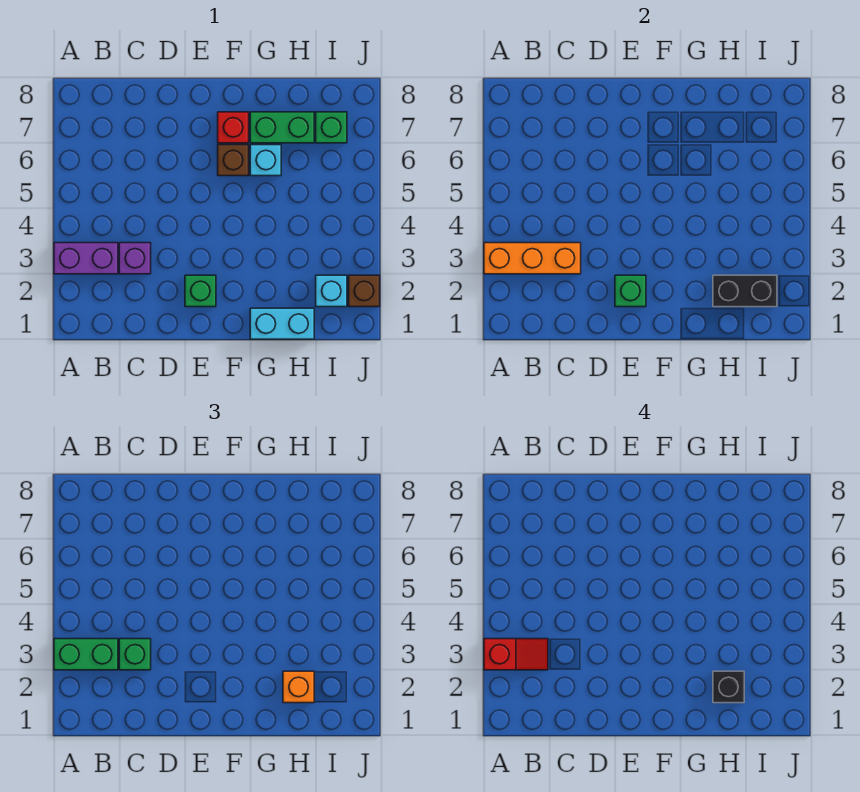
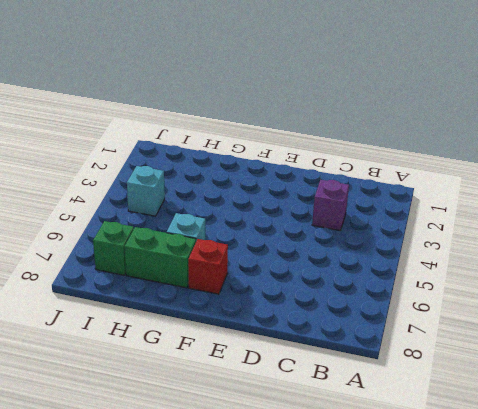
cyan brick I4 level 1 -> cyan brick I2 level 1
none -> purple brick A3:B3 level 1
none -> green brick E2 level 1
none -> brown brick F6 level 1

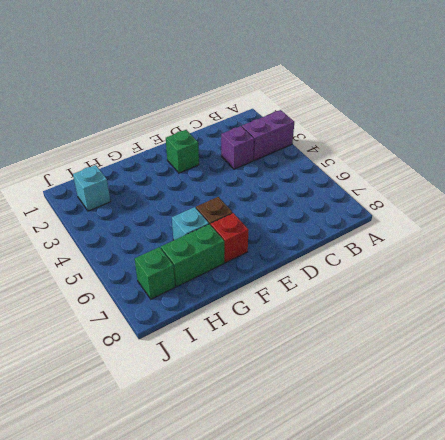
none -> cyan brick G1:H1 level 1
none -> brown brick J2 level 1
none -> orange brick A3:C3 level 2

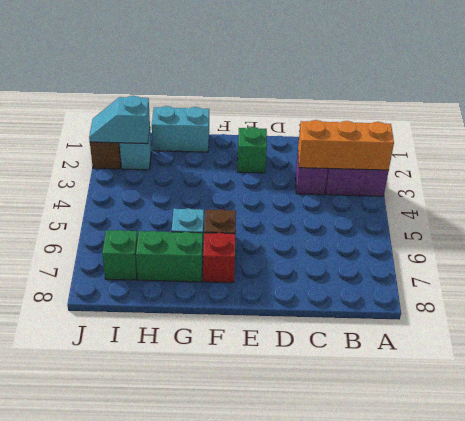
cyan slope I2:J2 level 2 top I -> black brick H2:I2 level 2
none -> green brick E2 level 2
none -> green brick A3:B3 level 3
none -> green brick C3 level 3

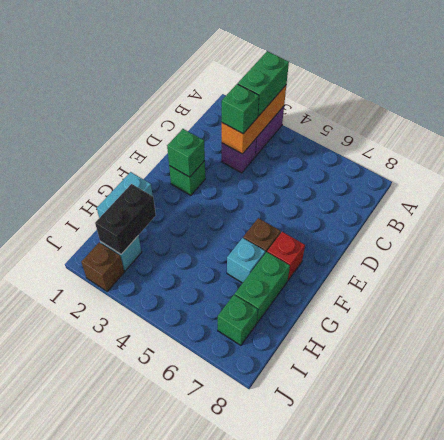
none -> orange brick H2 level 3
none -> red slope A3:B3 level 4 top A
none -> black brick H2 level 4

